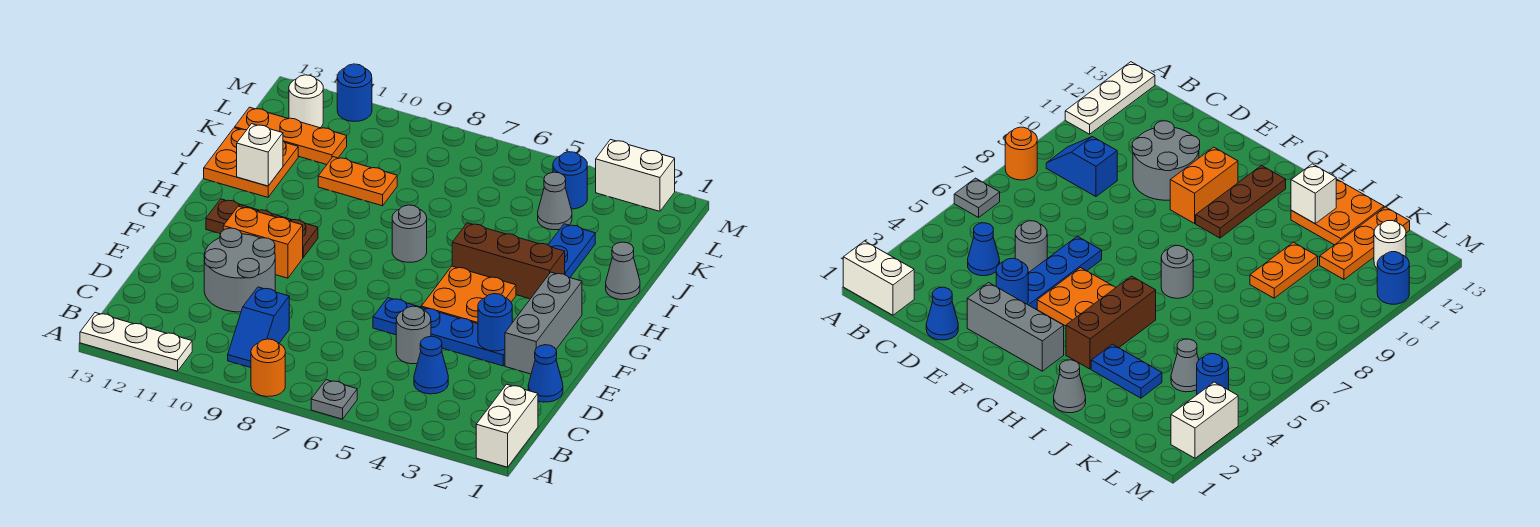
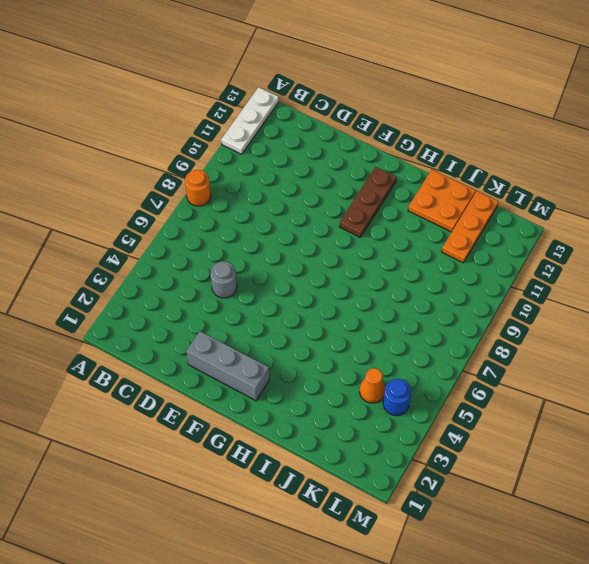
orange cone K4 level 1 -> grey cone K4 level 1
none -> white brick A1:B1 level 1
none -> grey plate A6 level 1
none -> blue slope B9:C9 level 1 top C

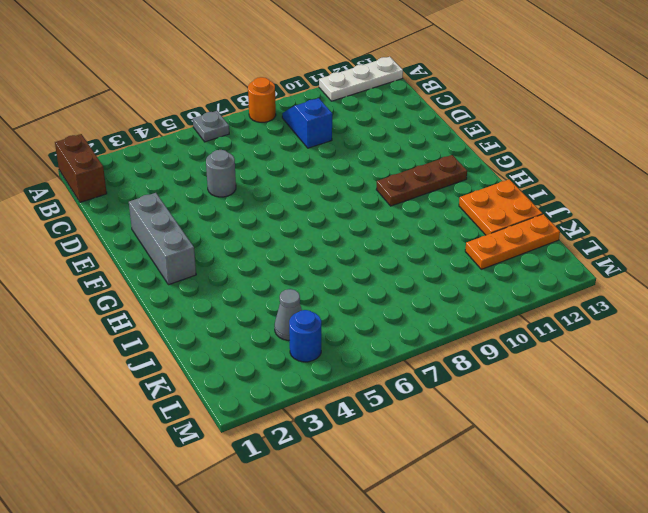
brown brick A1:B1 level 1 -> white brick A1:B1 level 1
none -> blue cone C4 level 1
none -> blue cone D1 level 1
none -> grey round brick D10:E11 level 1

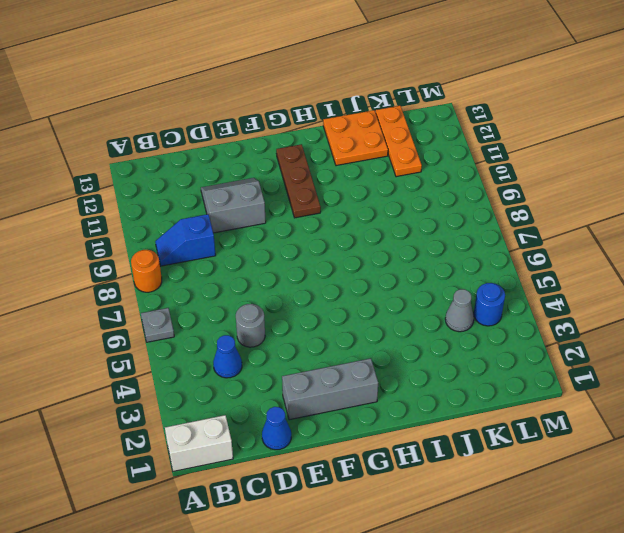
grey slope D10:E11 level 1 top 10 -> grey round brick D10:E11 level 1
none -> white plate A11:A13 level 1
none -> blue plate E3:E6 level 1
none -> orange plate F4:G5 level 1

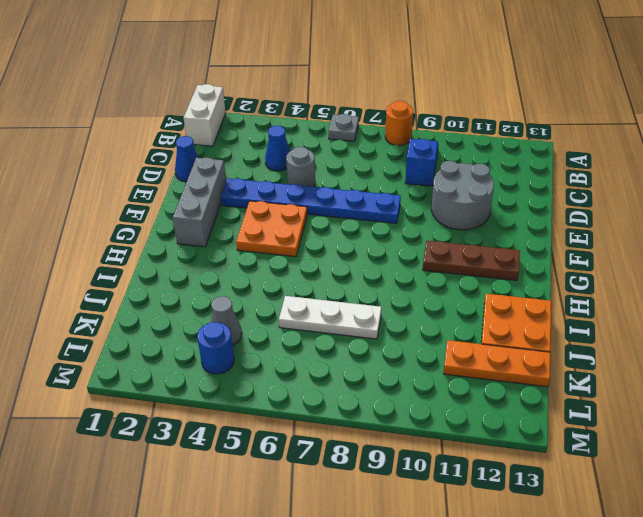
blue plate E3:E8 level 1 -> blue plate E3:E6 level 1
white plate J6:J8 level 1 -> white plate A11:A13 level 1
none -> orange brick F10:F11 level 1
none -> brown brick H3:H5 level 1
none -> grey round brick H7 level 1

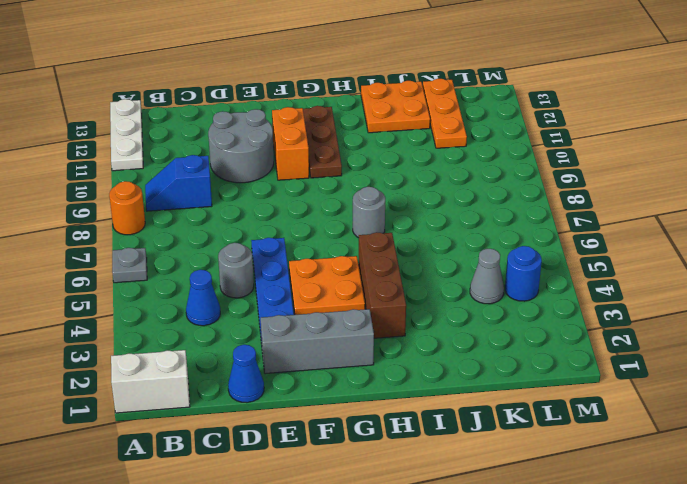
none -> grey cone I1 level 1
none -> blue plate I3:J3 level 1
none -> orange plate J9:J10 level 1

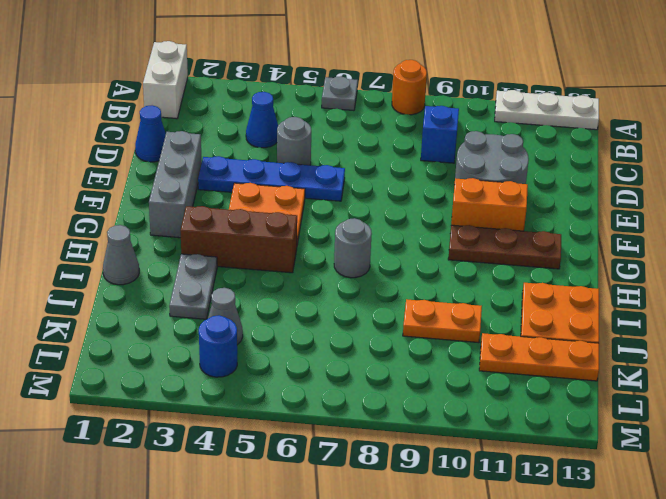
grey plate I3:J3 level 1 -> blue plate I3:J3 level 1
none -> white round brick L12 level 1
none -> white brick M2:M3 level 1
none -> blue round brick M11 level 1

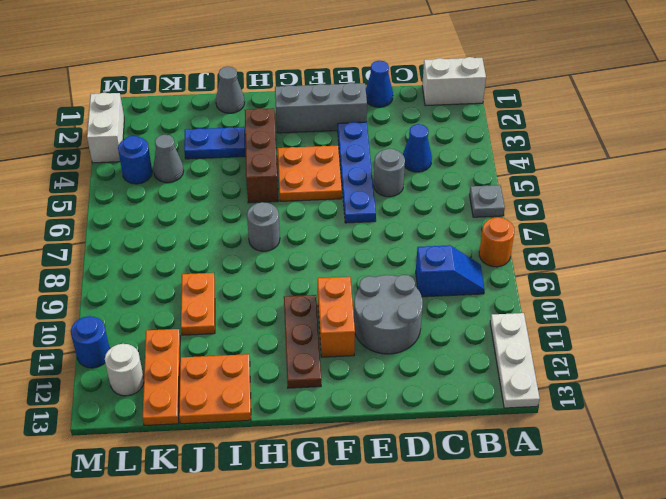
none -> blue round brick E3 level 2
none -> white brick I12 level 2

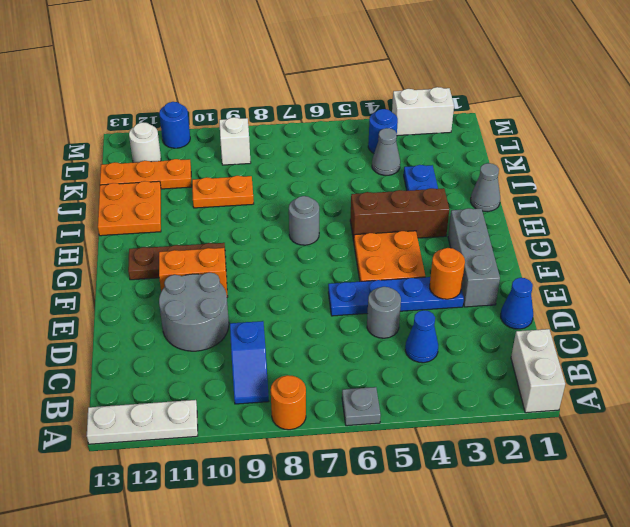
orange round brick E3 level 2 -> blue round brick E3 level 2
white brick L9 level 1 -> white brick I12 level 2

